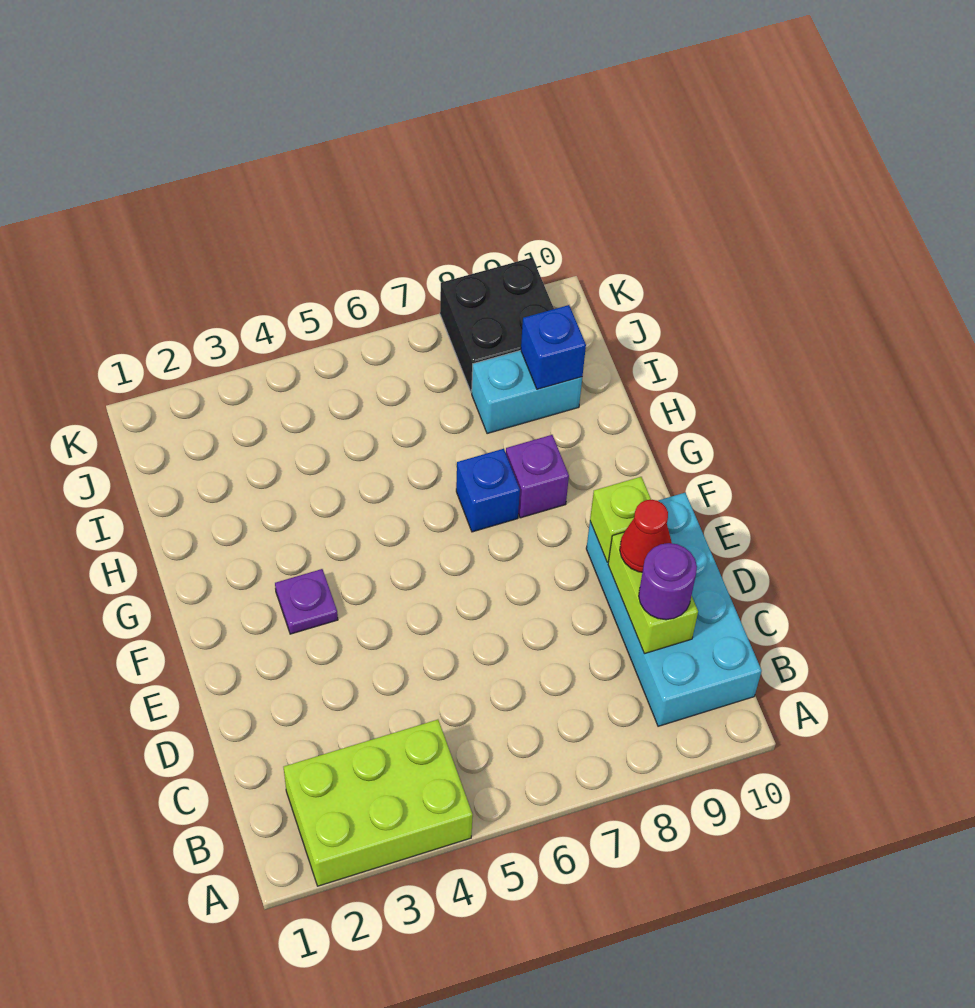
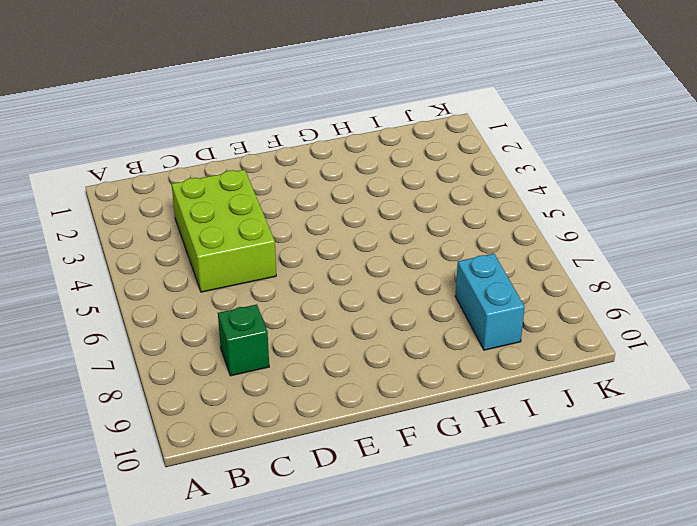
lime brick C3:D5 level 1 -> lime brick A2:B4 level 1
green brick C8 level 1 -> none
none -> cyan brick B9:E10 level 1
none -> purple plate F3 level 1
none -> blue brick G7 level 1

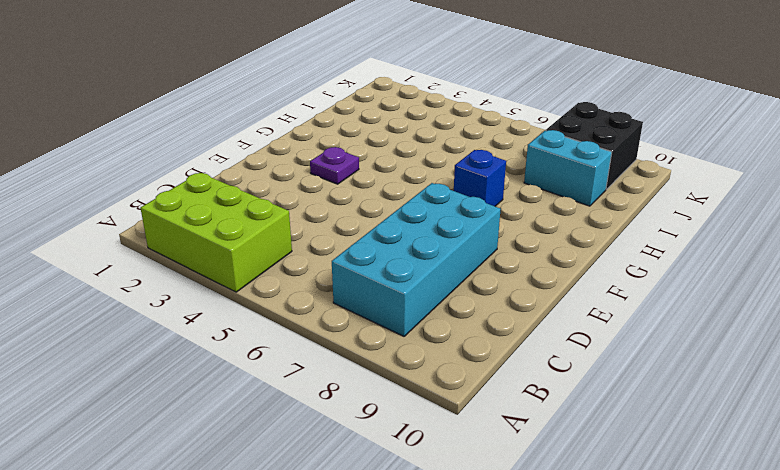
cyan brick B7:E8 level 1 -> cyan brick B9:E10 level 1
none -> purple brick G8 level 1
none -> lime brick C9:D9 level 2
none -> lime brick E9 level 2

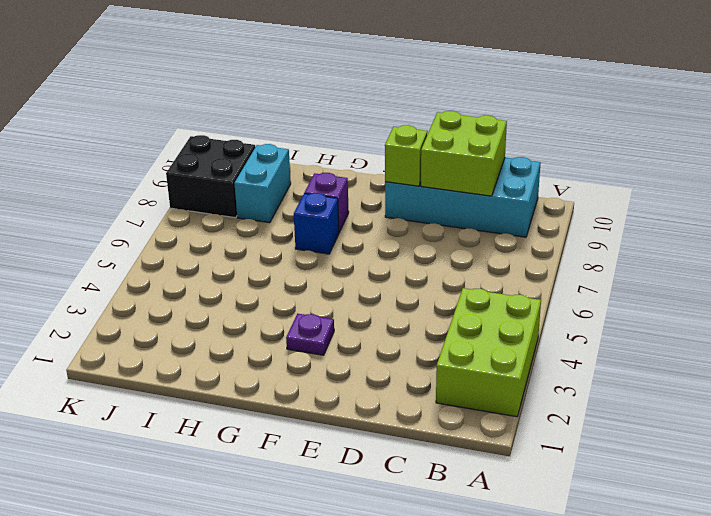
lime brick C9:D10 level 2 -> lime brick C9:D9 level 2
none -> blue brick I9 level 2
none -> purple round brick C9 level 3
none -> red cone D9 level 3

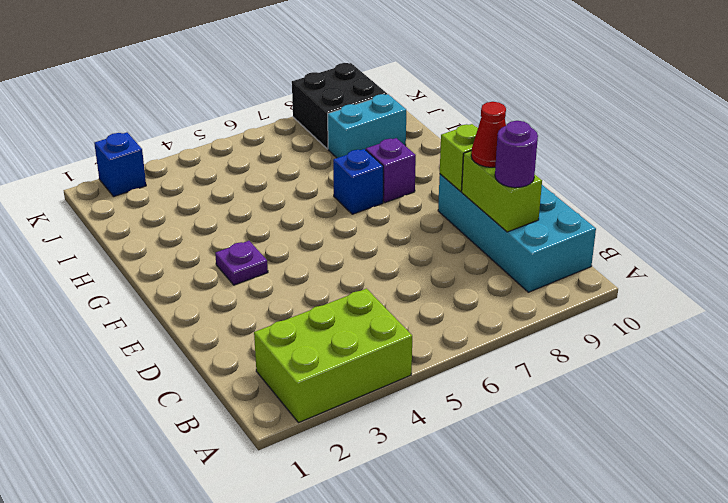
blue brick K2 level 1 -> blue brick I9 level 2

